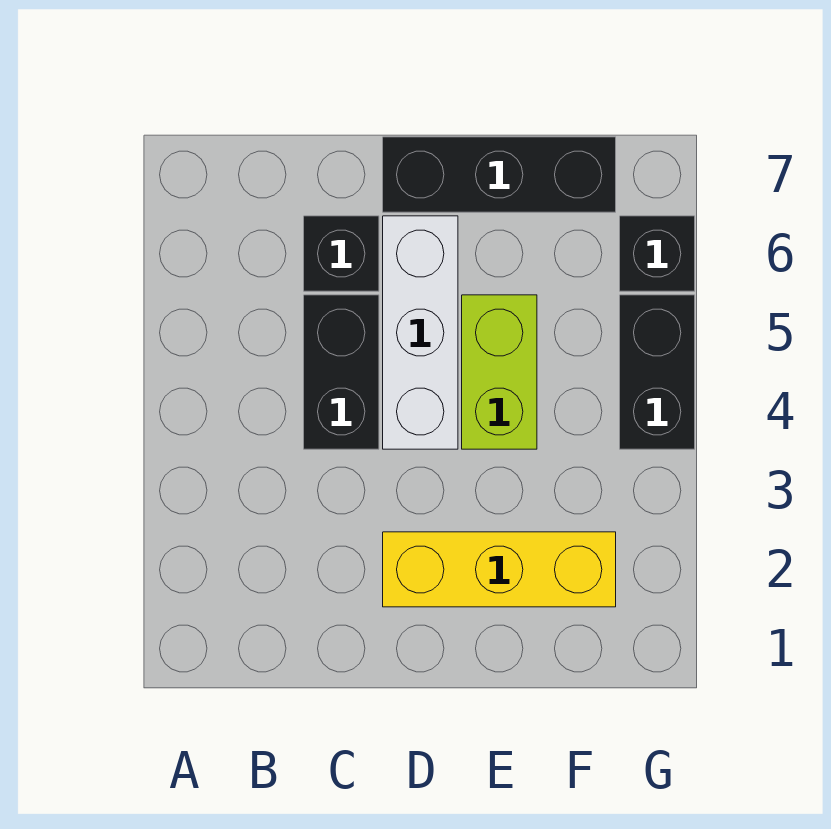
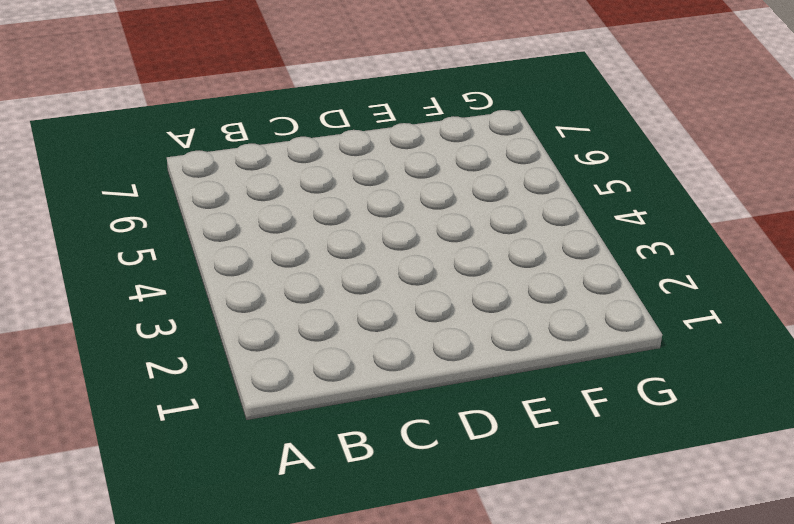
none -> black brick C4:C5 level 1
none -> black brick C6 level 1

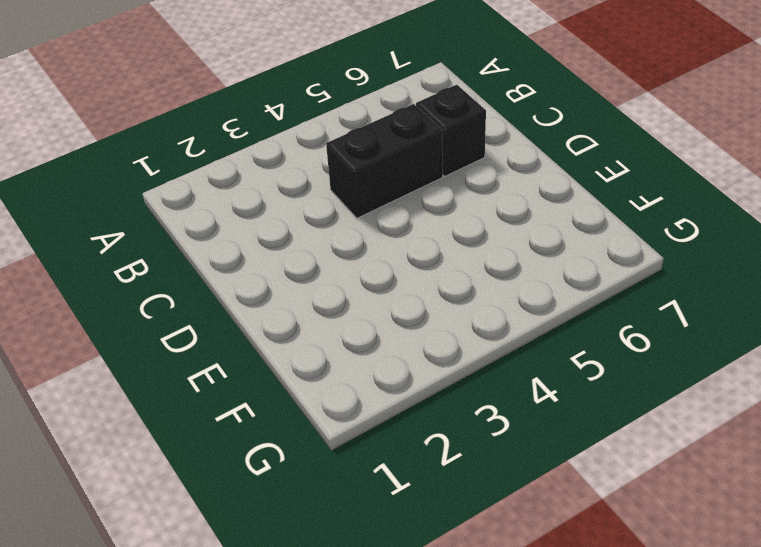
none -> yellow brick D2:F2 level 1
none -> white brick D4:D6 level 1

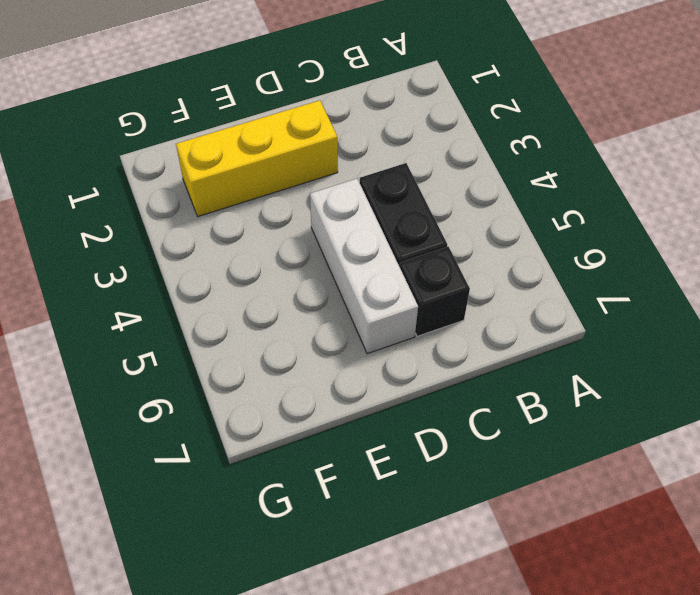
none -> black brick D7:F7 level 1
none -> lime brick E4:E5 level 1

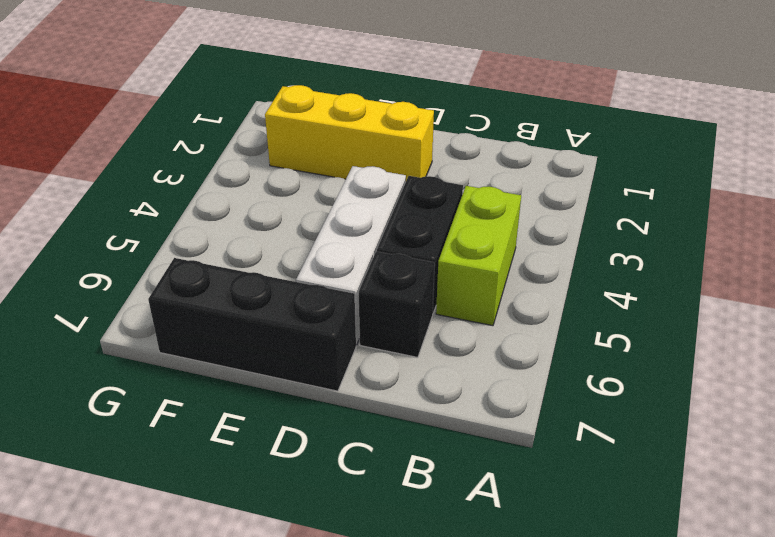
lime brick B4:B5 level 1 -> lime brick E4:E5 level 1
none -> black brick G4:G5 level 1
none -> black brick G6 level 1

